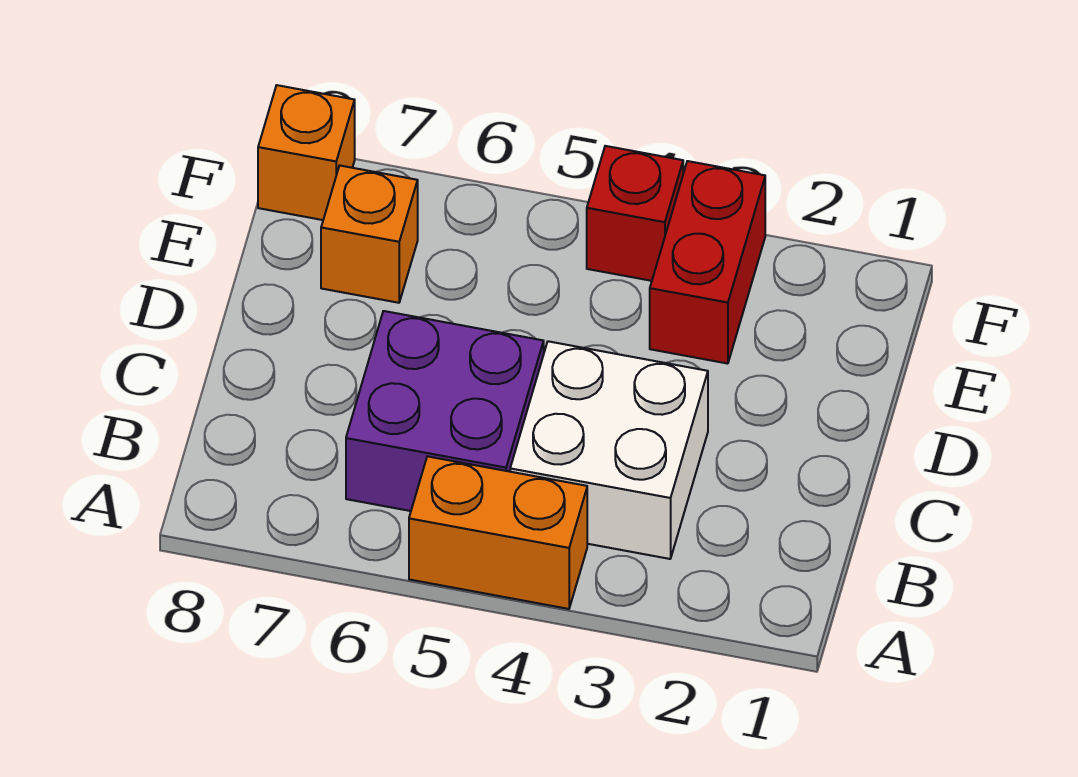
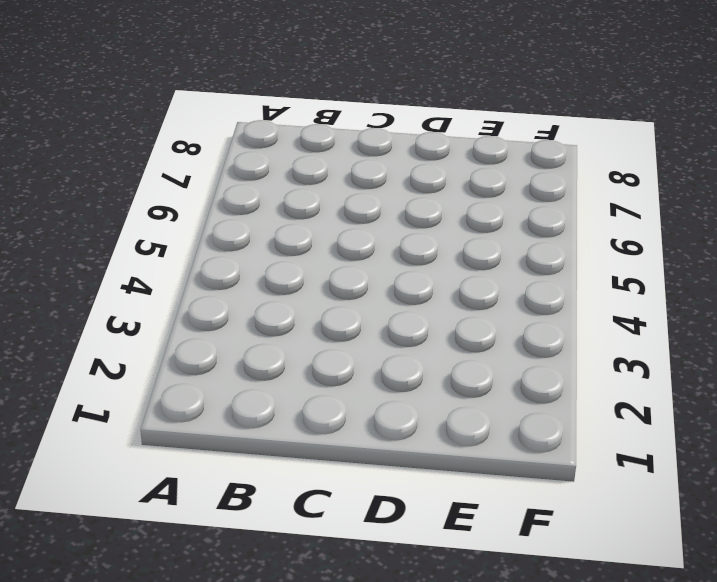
none -> orange brick A4:A5 level 1
none -> white brick B3:C4 level 1

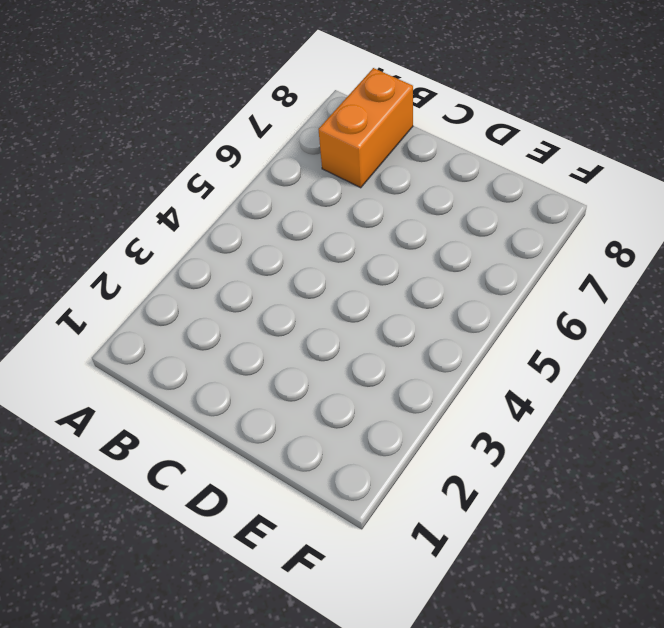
orange brick B7:B8 level 1 -> orange brick A4:A5 level 1
none -> white brick B3:C4 level 1
none -> purple brick B5:C6 level 1

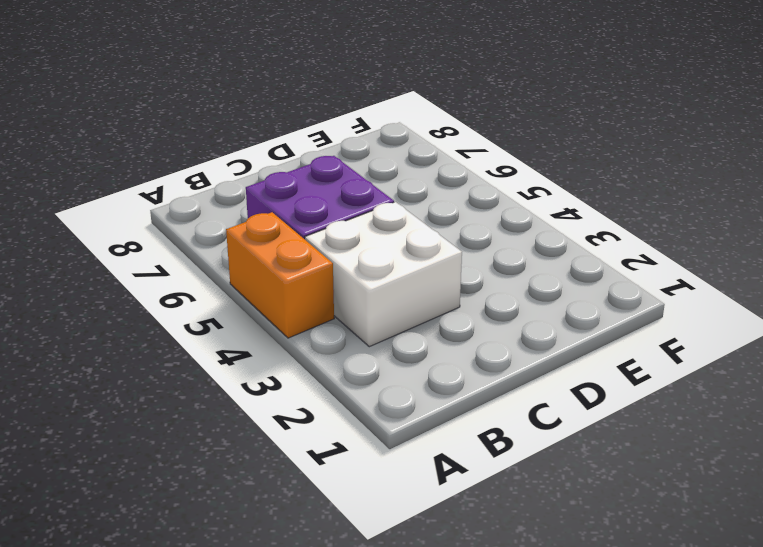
none -> red brick E3:F3 level 1
none -> orange brick E7 level 1

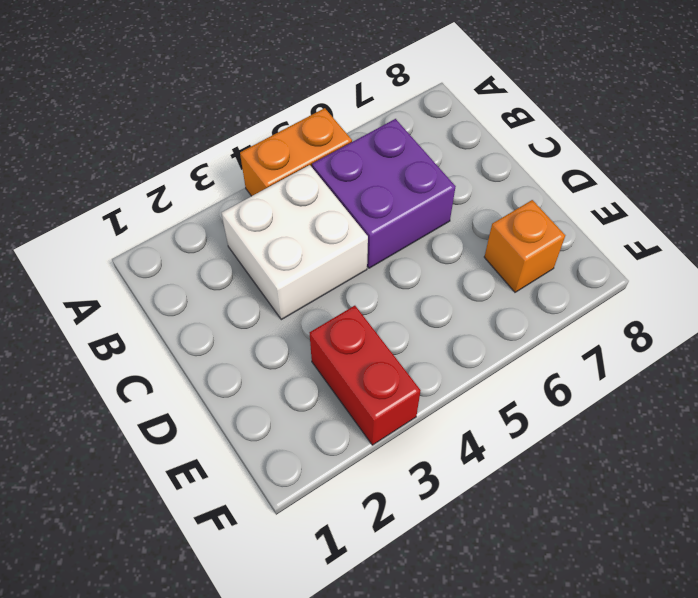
none -> red brick F4 level 1
none -> orange brick F8 level 1

